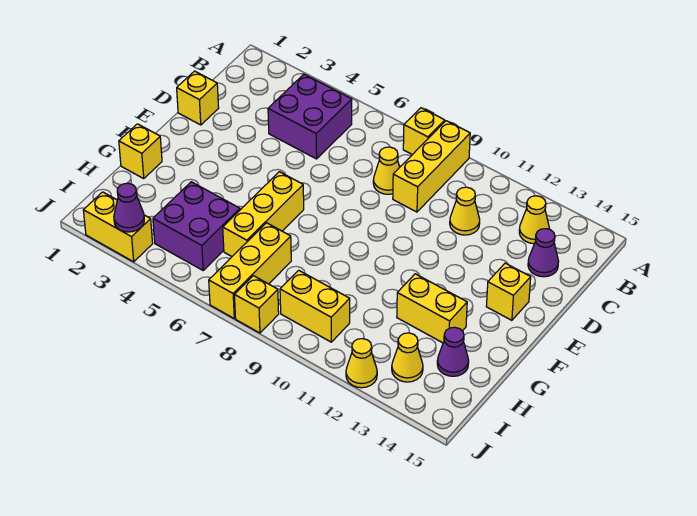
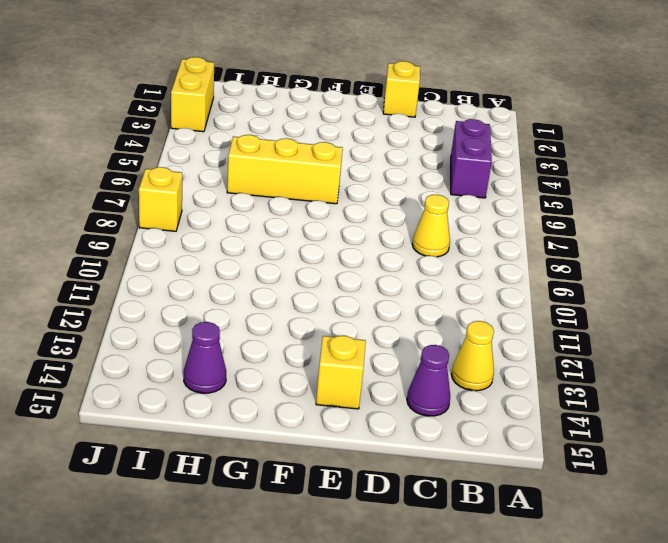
purple brick B4:B5 level 1 -> purple brick B4:C5 level 1
none -> yellow brick A8 level 1
none -> yellow brick A9:C9 level 1
none -> yellow cone C11 level 1

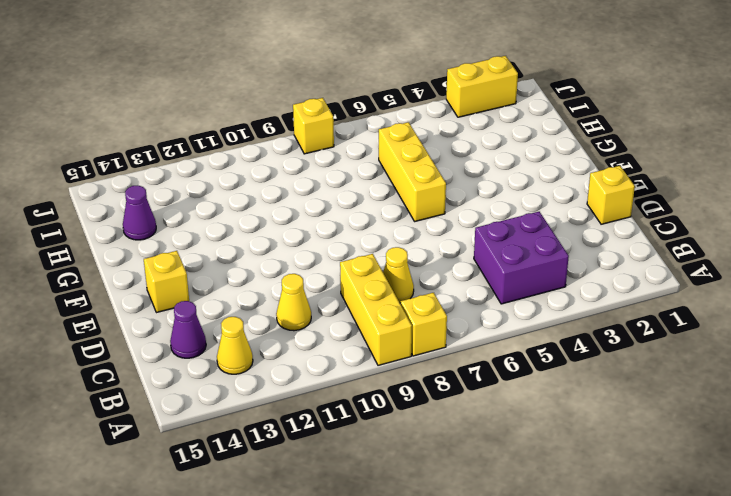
none -> yellow brick G1 level 1
none -> yellow brick G12:G13 level 1
none -> purple brick H4:I5 level 1

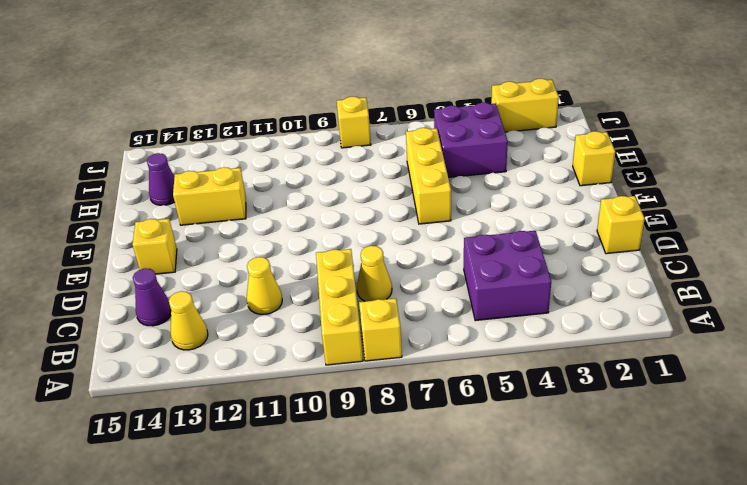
none -> yellow brick H7:J7 level 1
none -> yellow brick I9:I10 level 1
none -> yellow cone I13 level 1

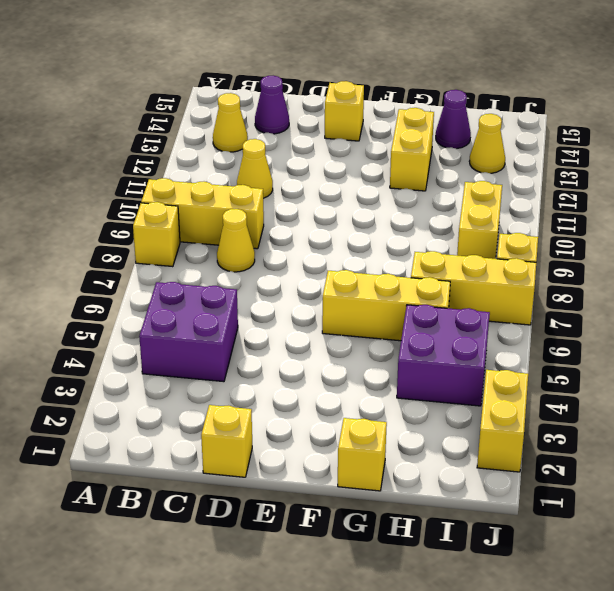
none -> yellow cone J12 level 1
none -> purple cone J3 level 2

